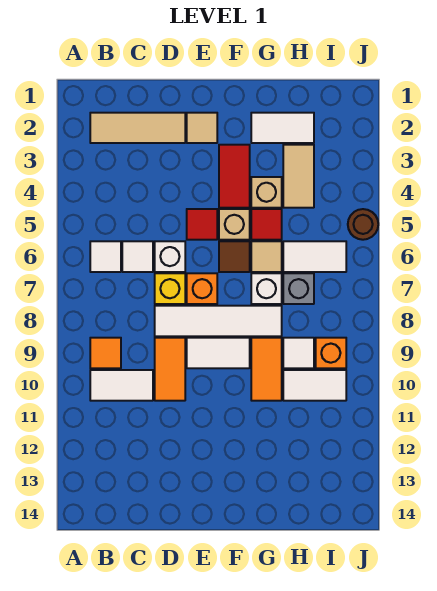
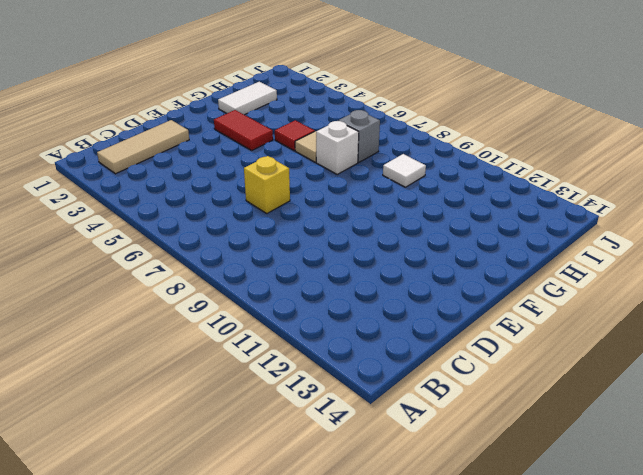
none -> white tile B6 level 1
none -> orange tile B9 level 1
none -> white tile B10:C10 level 1

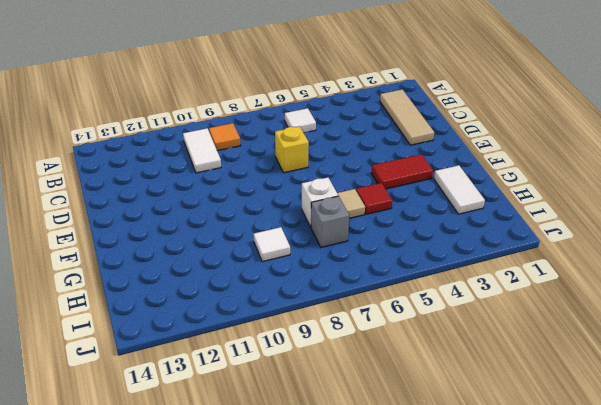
none -> white tile C6 level 1
none -> white brick D6 level 1
none -> white tile D8:G8 level 1

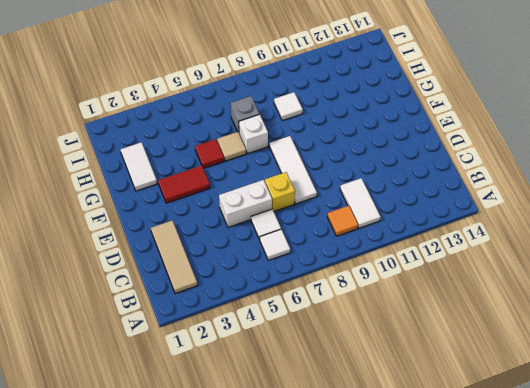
white brick D5:D6 level 1 -> white brick D6 level 1
white tile D8:F8 level 1 -> white tile D8:G8 level 1
none -> orange tile D9:D10 level 1
none -> tan tile E2 level 1
none -> red tile E5 level 1

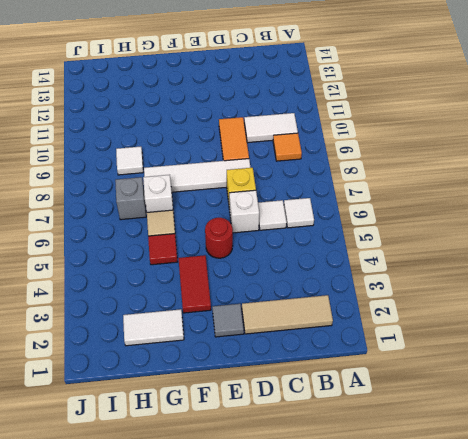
grey tile E2 level 1 -> tan tile E2 level 1
red round brick E5 level 1 -> red tile E5 level 1
none -> orange brick E7 level 1
none -> white tile E9:F9 level 1
none -> tan brick F5 level 1

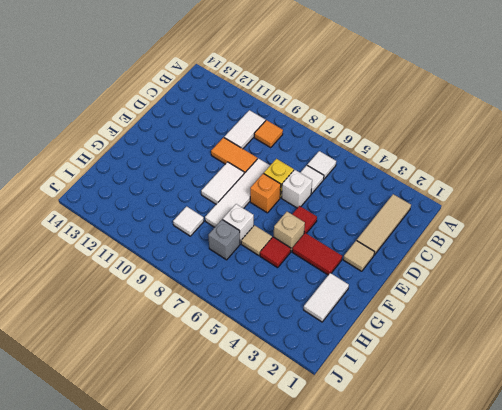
none -> brown tile F6 level 1
none -> tan brick G4 level 1
none -> orange tile G9:G10 level 1

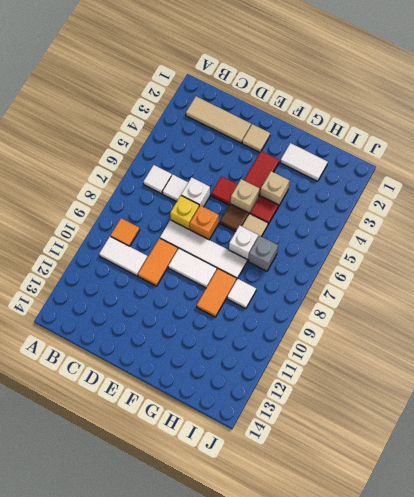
none -> tan tile H3:H4 level 1
none -> white tile H6:I6 level 1
none -> white tile H10:I10 level 1

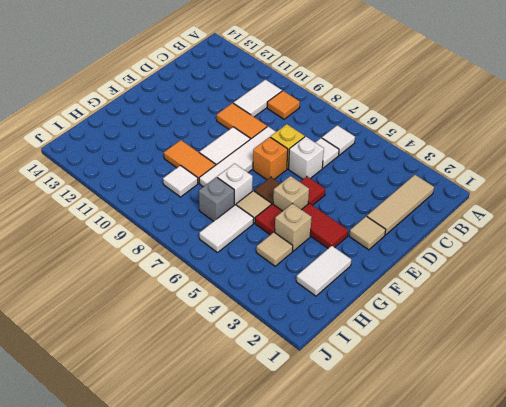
tan tile H4 level 1 -> tan tile H3:H4 level 1
none -> white tile H10:I10 level 1
none -> orange brick I9 level 1
none -> brown round brick J5 level 1

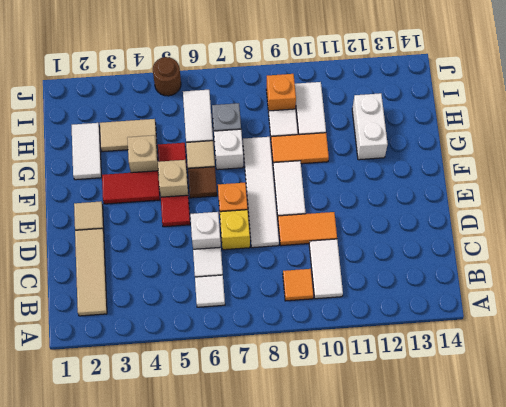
white brick G12:H12 level 1 -> none

